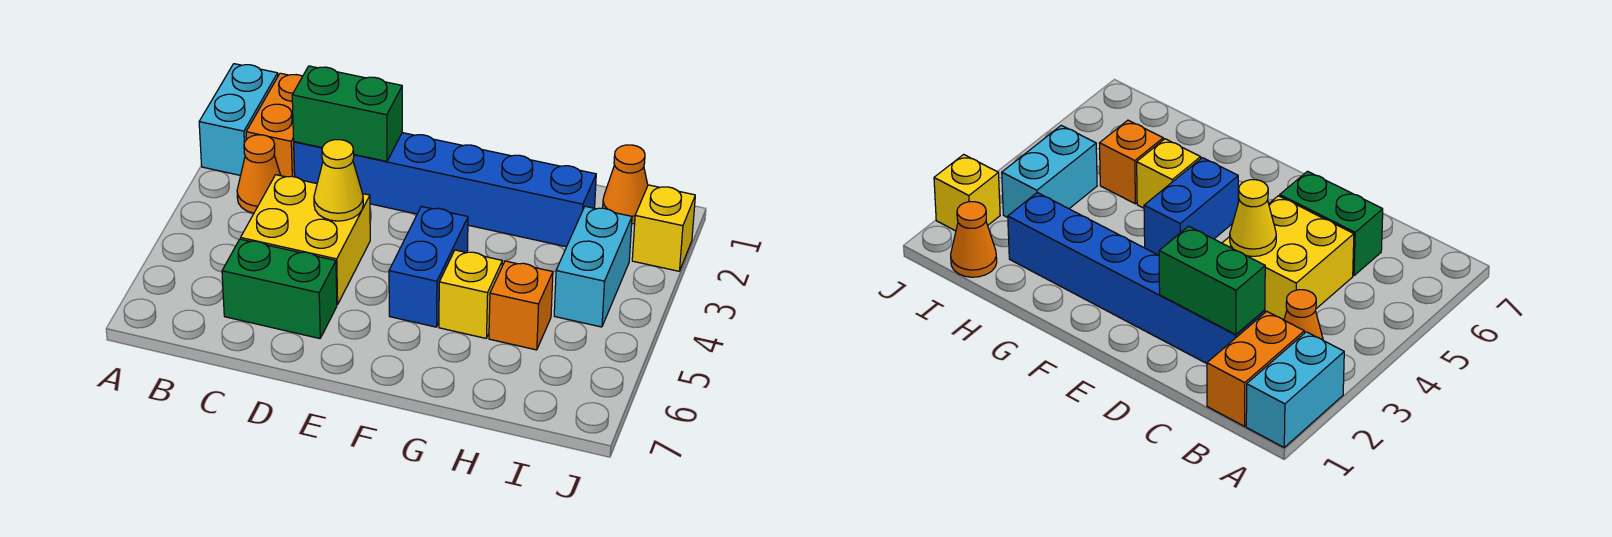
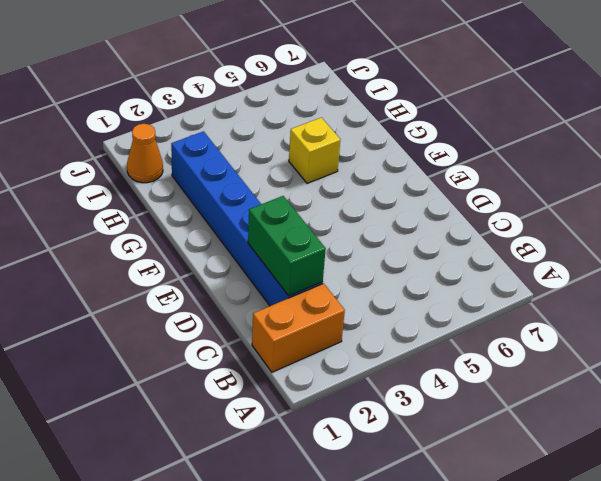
none -> cyan brick A1:A2 level 1
none -> orange cone B3 level 1
none -> yellow brick C4:D5 level 1

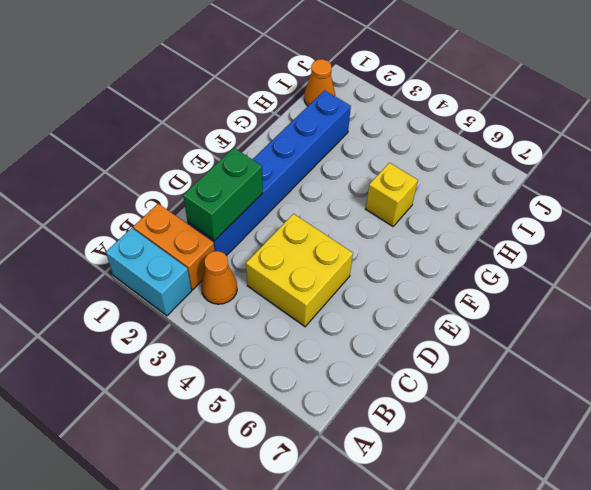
none -> green brick C6:D6 level 1
none -> blue brick F4:F5 level 1
none -> orange brick H5 level 1

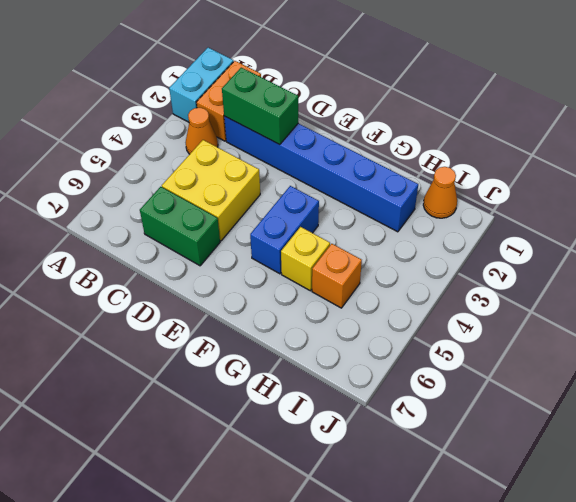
none -> cyan brick I3:I4 level 1
none -> yellow brick J2 level 1
none -> yellow cone D4 level 2

